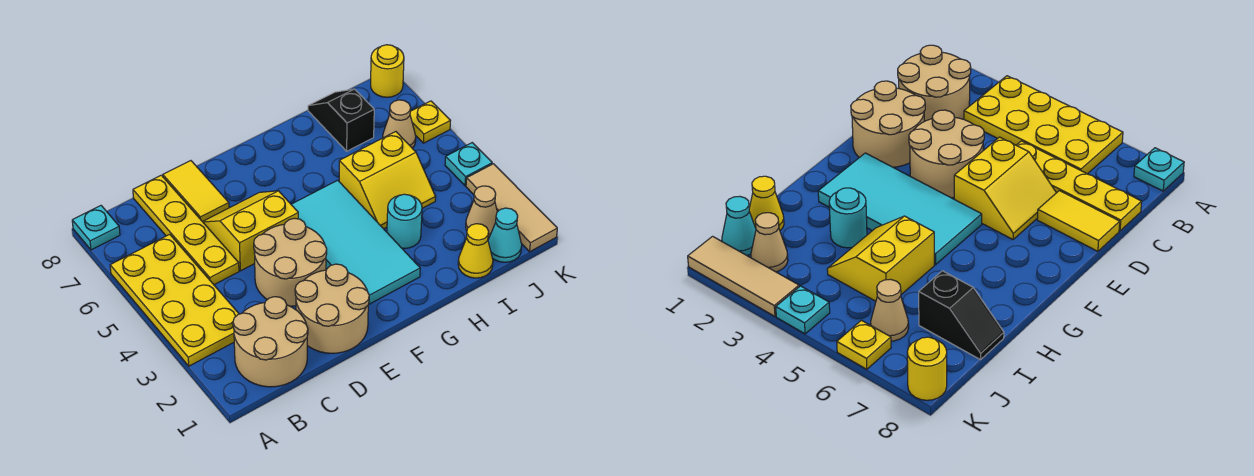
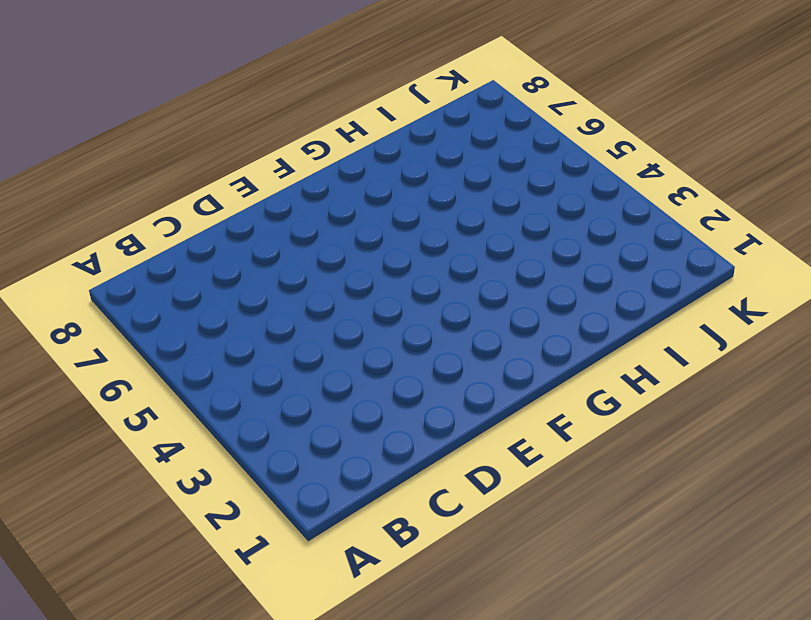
none -> yellow plate A3:B6 level 1
none -> cyan plate A8 level 1
none -> tan round brick B1:C2 level 1

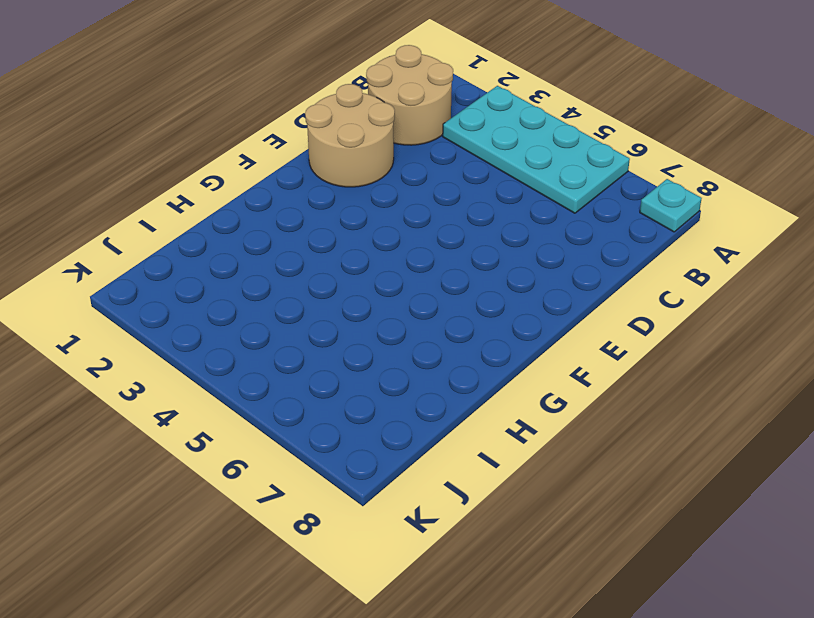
cyan plate A3:B6 level 1 -> yellow plate A3:B6 level 1
none -> yellow plate C5:C8 level 1
none -> tan round brick D3:E4 level 1
none -> yellow slope D5:E6 level 1 top 5

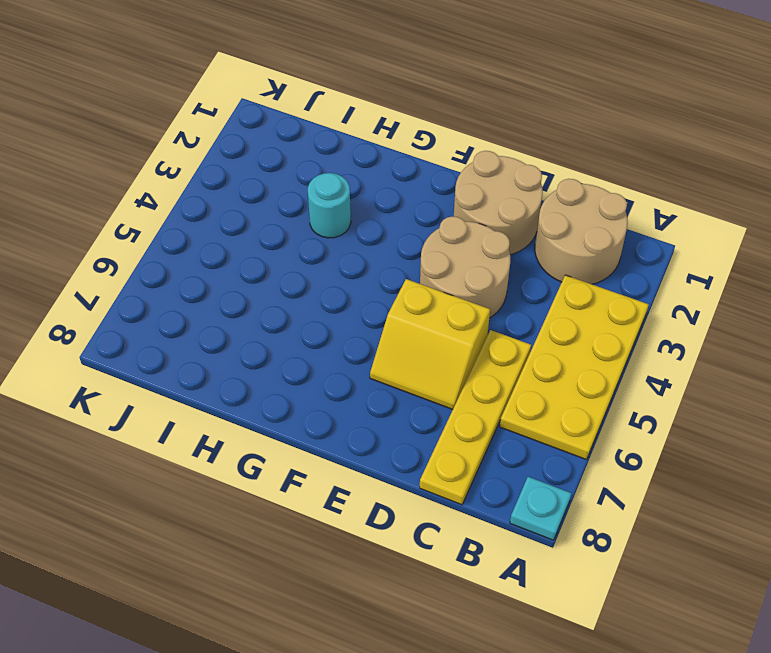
none -> yellow tile D7:D8 level 1
none -> cyan tile F2:G5 level 1
none -> yellow slope H4:I5 level 1 top 5

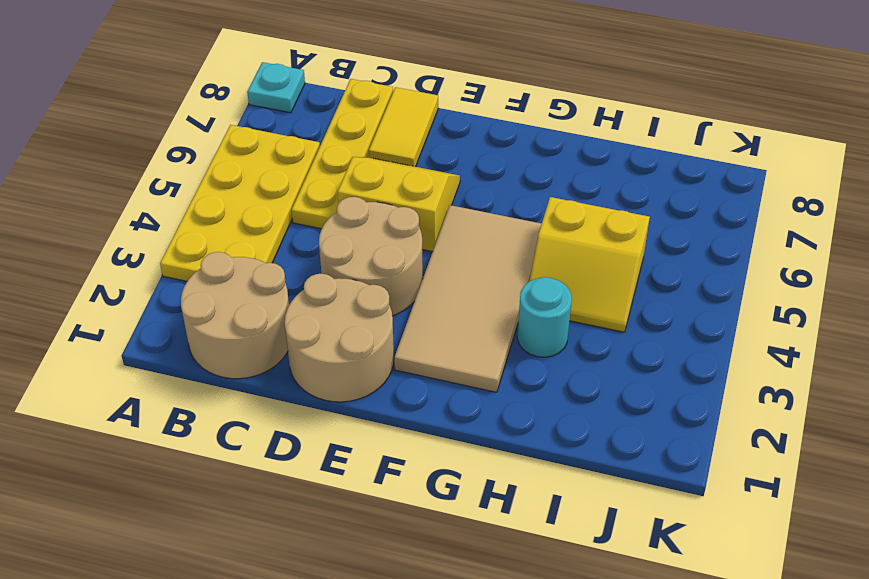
tan tile F2:G5 level 1 -> cyan tile F2:G5 level 1
none -> yellow cone I1 level 1
none -> black slope I7:I8 level 1 top 7
none -> cyan cone J1 level 1

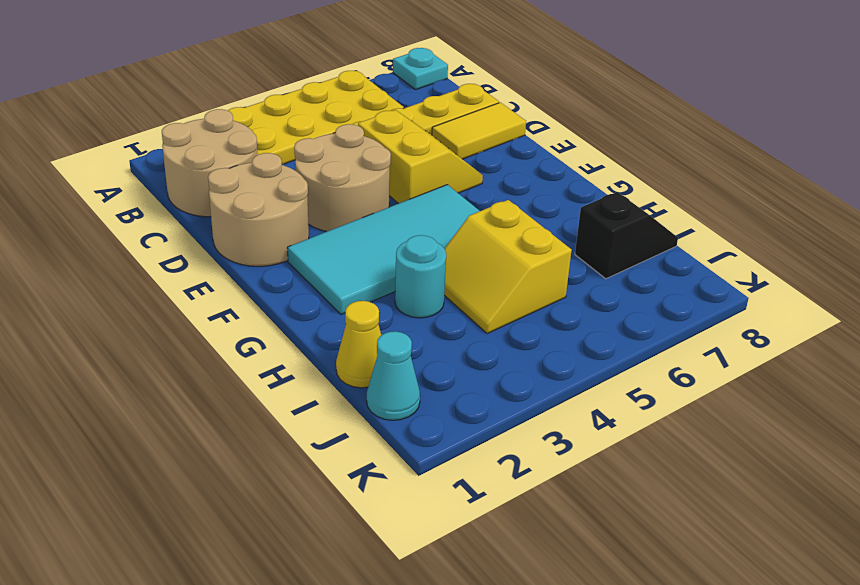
none -> tan cone J2 level 1
none -> tan cone J6 level 1
none -> tan tile K1:K3 level 1

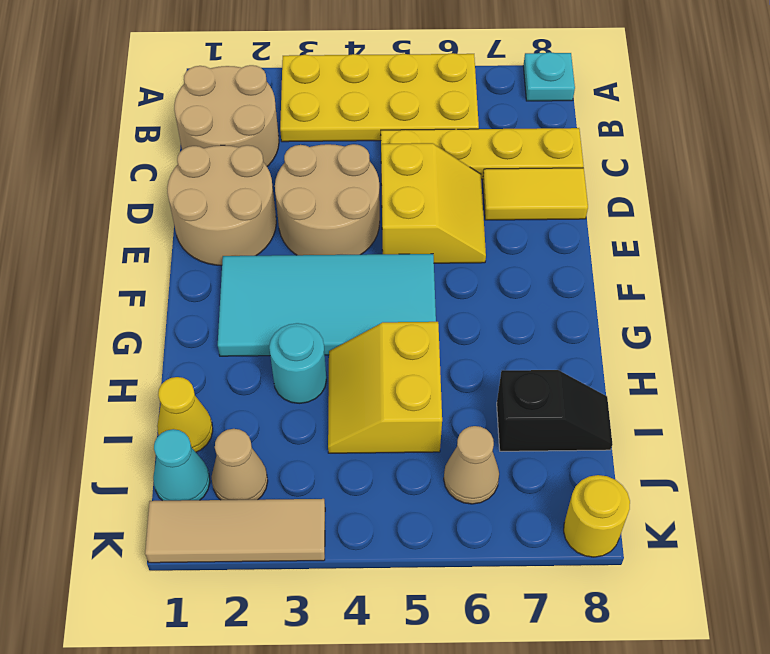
none -> cyan plate K4 level 1
none -> yellow plate K6 level 1

